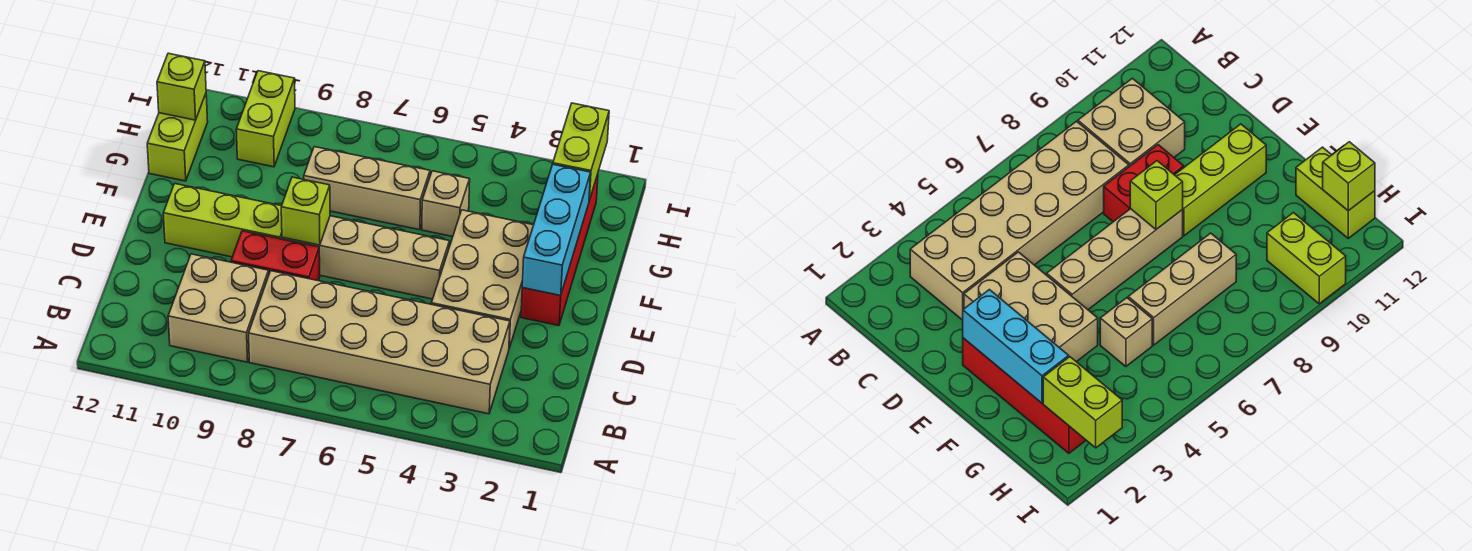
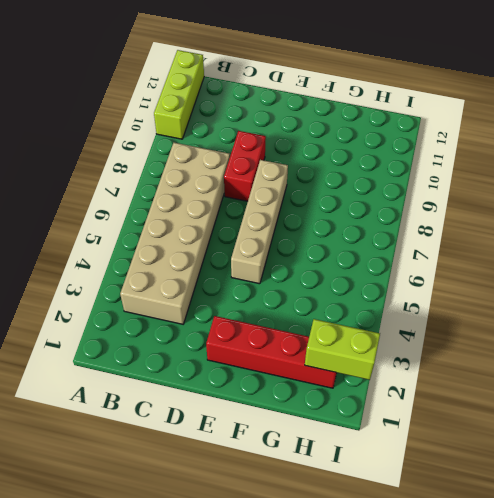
lime brick A10:A12 level 1 -> lime brick E9:E11 level 1
none -> tan brick B9:C10 level 1
none -> tan brick D3:F4 level 1
none -> tan brick G5 level 1

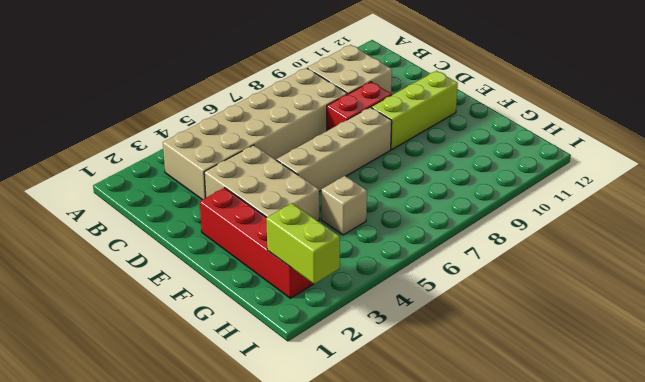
none -> tan brick G6:G8 level 1
none -> lime brick G12:H12 level 1
none -> lime brick H10:I10 level 1

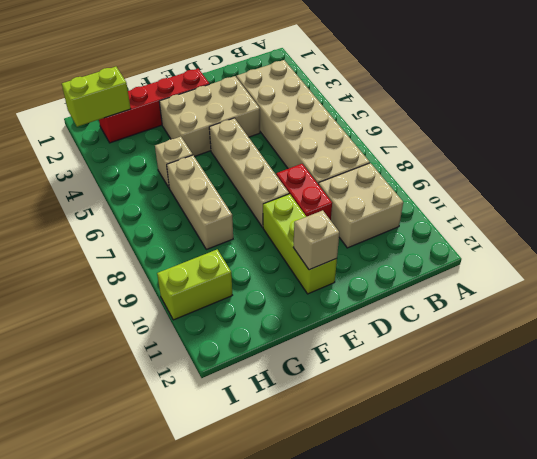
tan brick E11 level 2 -> none
none -> lime brick G12:H12 level 1
none -> cyan brick E2:G2 level 2
none -> lime brick E8 level 2

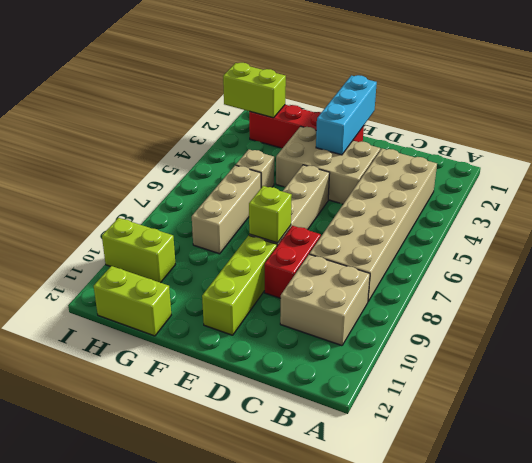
cyan brick E1:E3 level 2 -> cyan brick E2:G2 level 2
none -> lime brick H12 level 2

